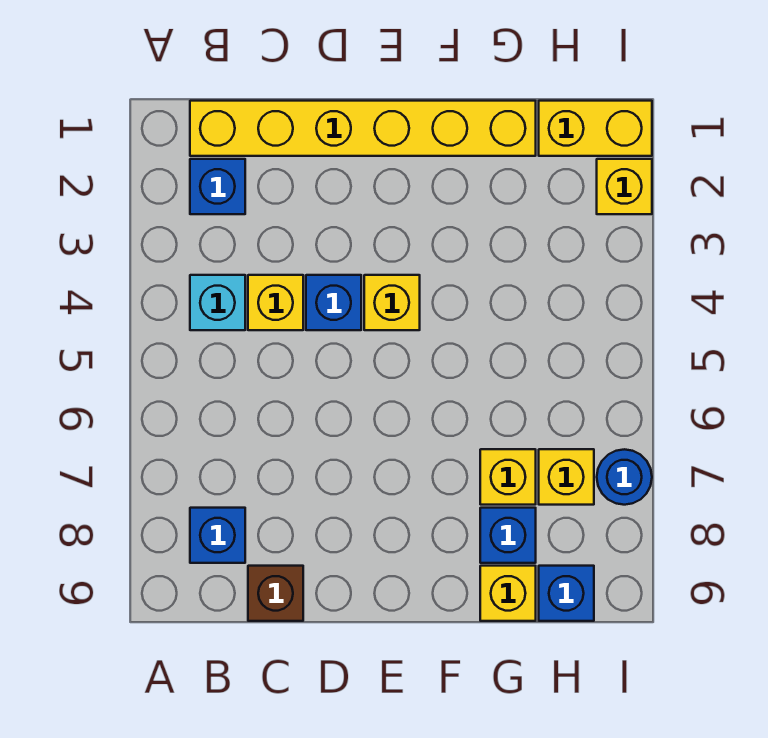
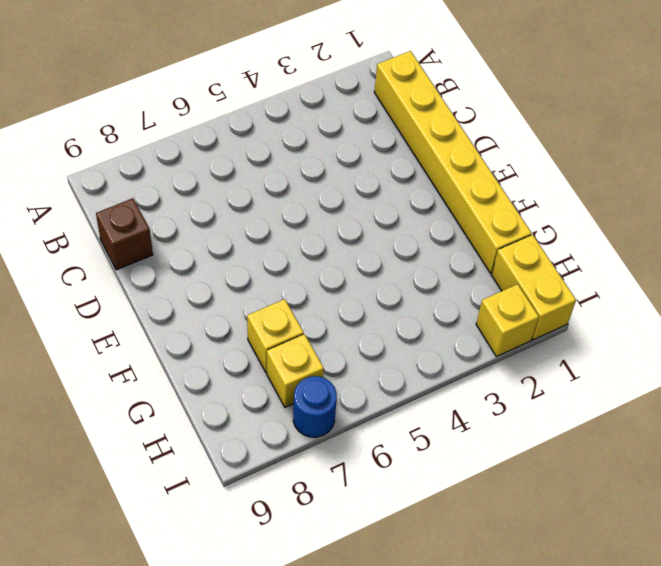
none -> blue brick B2 level 1
none -> cyan brick B4 level 1
none -> blue brick B8 level 1

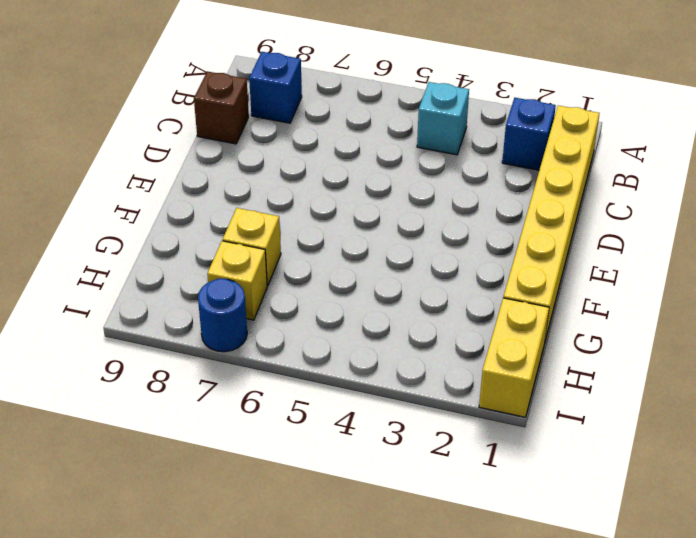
none -> yellow brick C4 level 1
none -> blue brick D4 level 1
none -> yellow brick E4 level 1

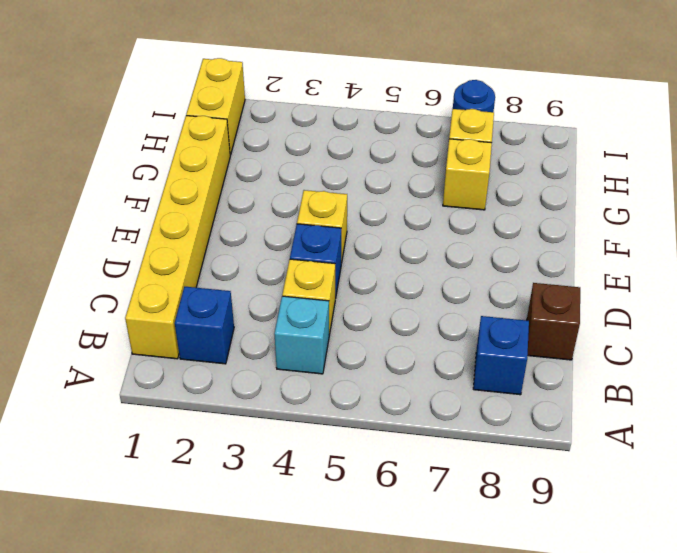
none -> blue brick G8 level 1
none -> yellow brick G9 level 1
none -> blue brick H9 level 1

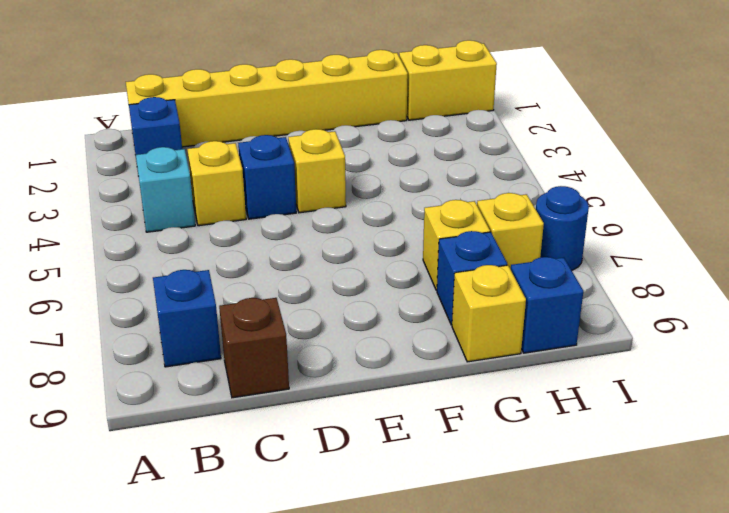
none -> yellow brick I2 level 1

